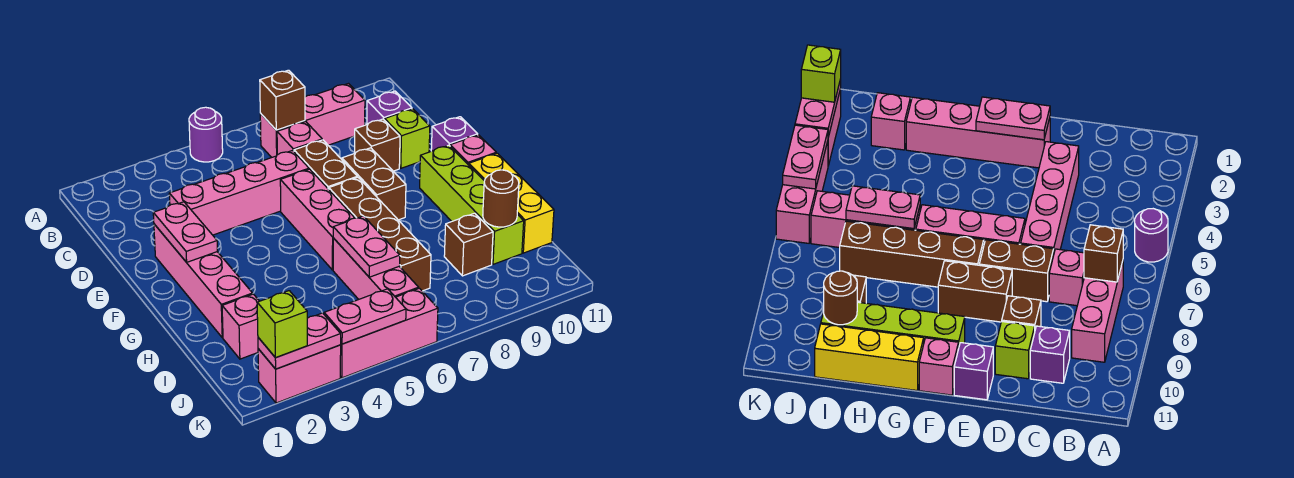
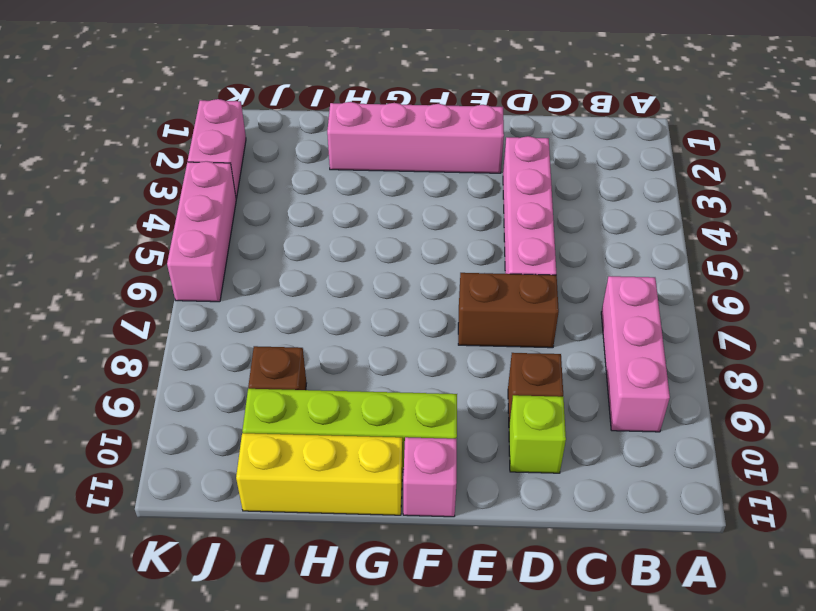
none -> purple round brick A5 level 1
none -> pink brick C7 level 1
none -> purple brick C10 level 1

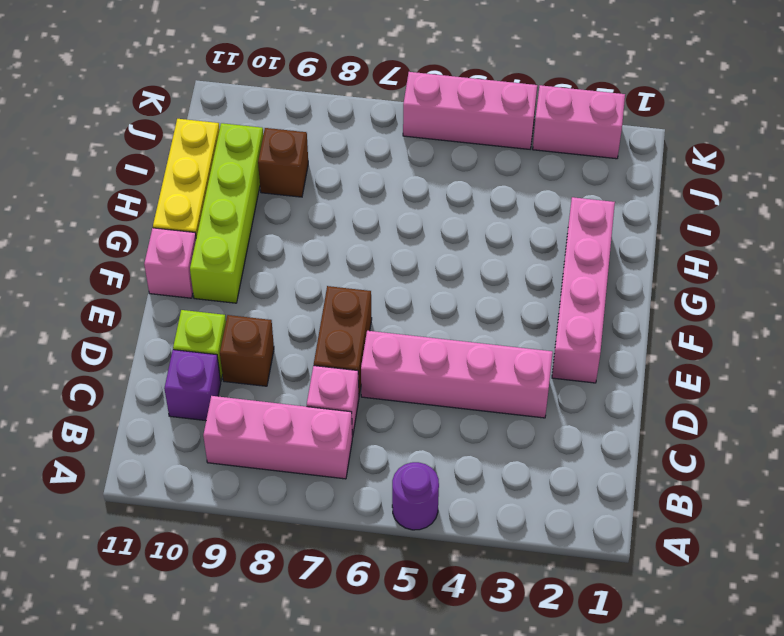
none -> pink brick E6:G6 level 1
none -> brown brick E8:F8 level 1
none -> purple brick E11 level 1

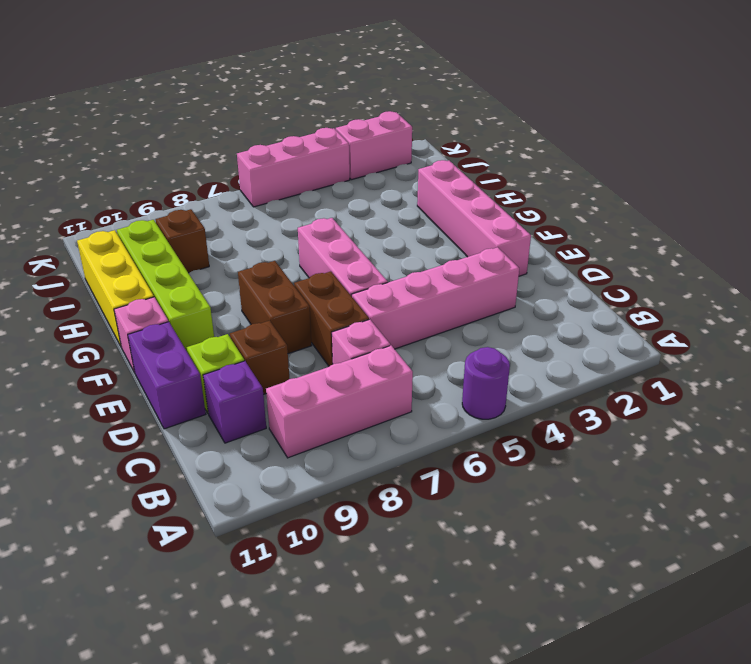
purple brick D11:E11 level 1 -> purple brick E11 level 1
none -> brown brick F7:I7 level 1
none -> pink brick H6:J6 level 1
none -> pink brick I2 level 1

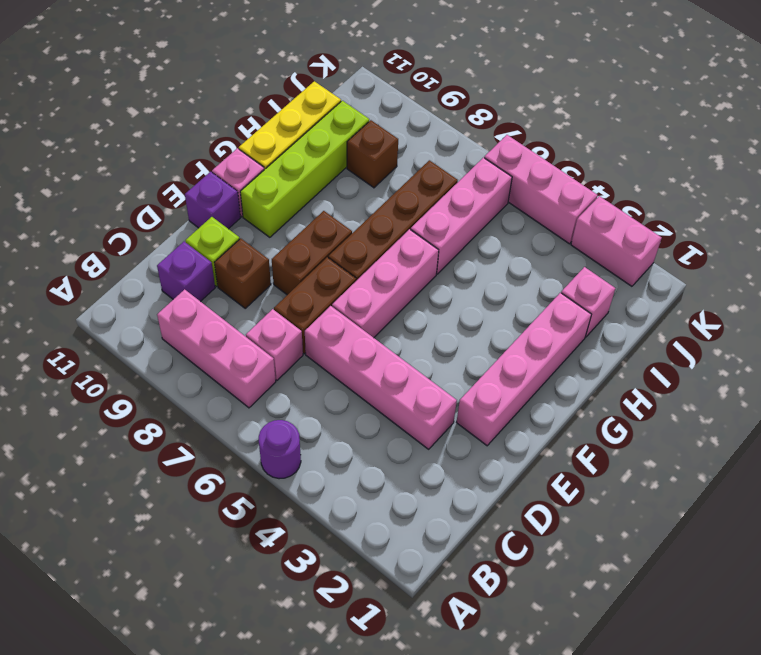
none -> brown brick B7 level 2
none -> pink plate E2:F2 level 2
none -> pink plate H6:I6 level 2

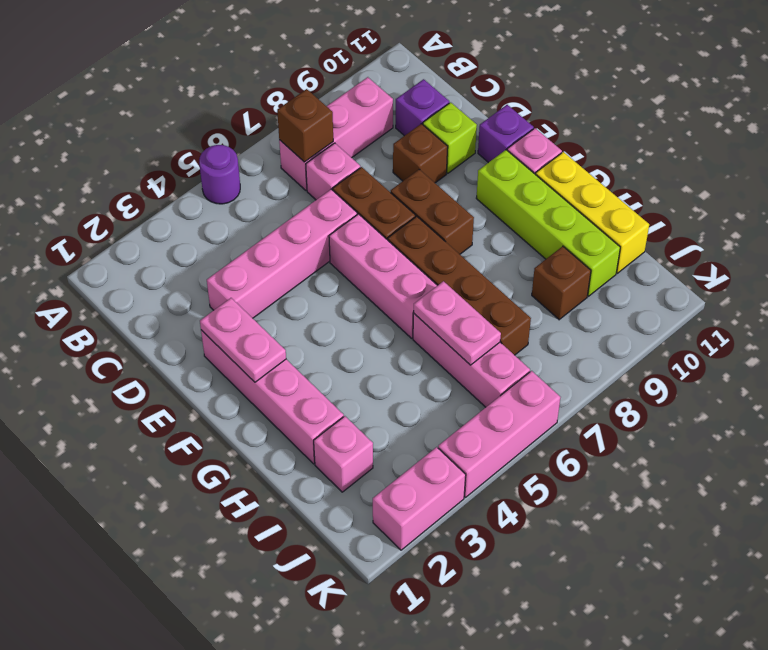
none -> brown round brick I10 level 2
none -> pink plate K2:K3 level 2
none -> pink plate K4:K5 level 2

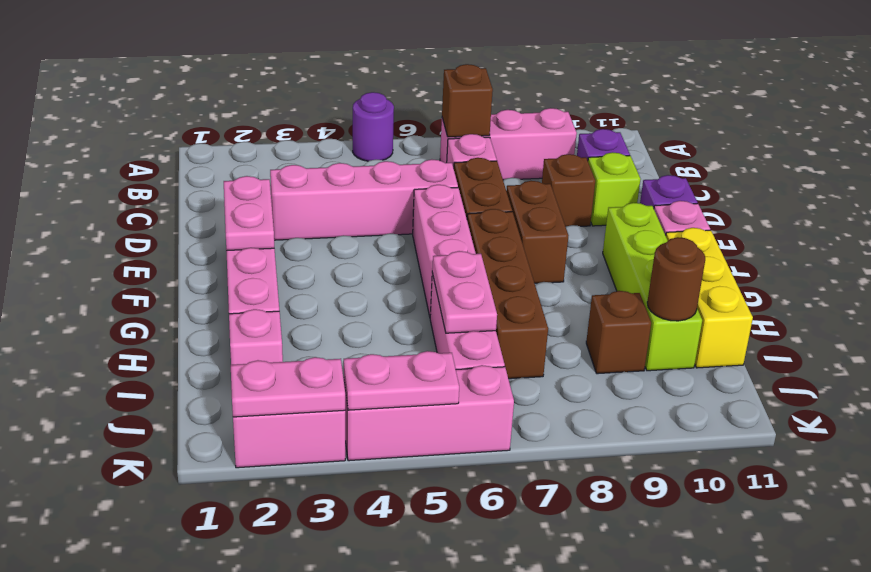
none -> lime brick K2 level 3

